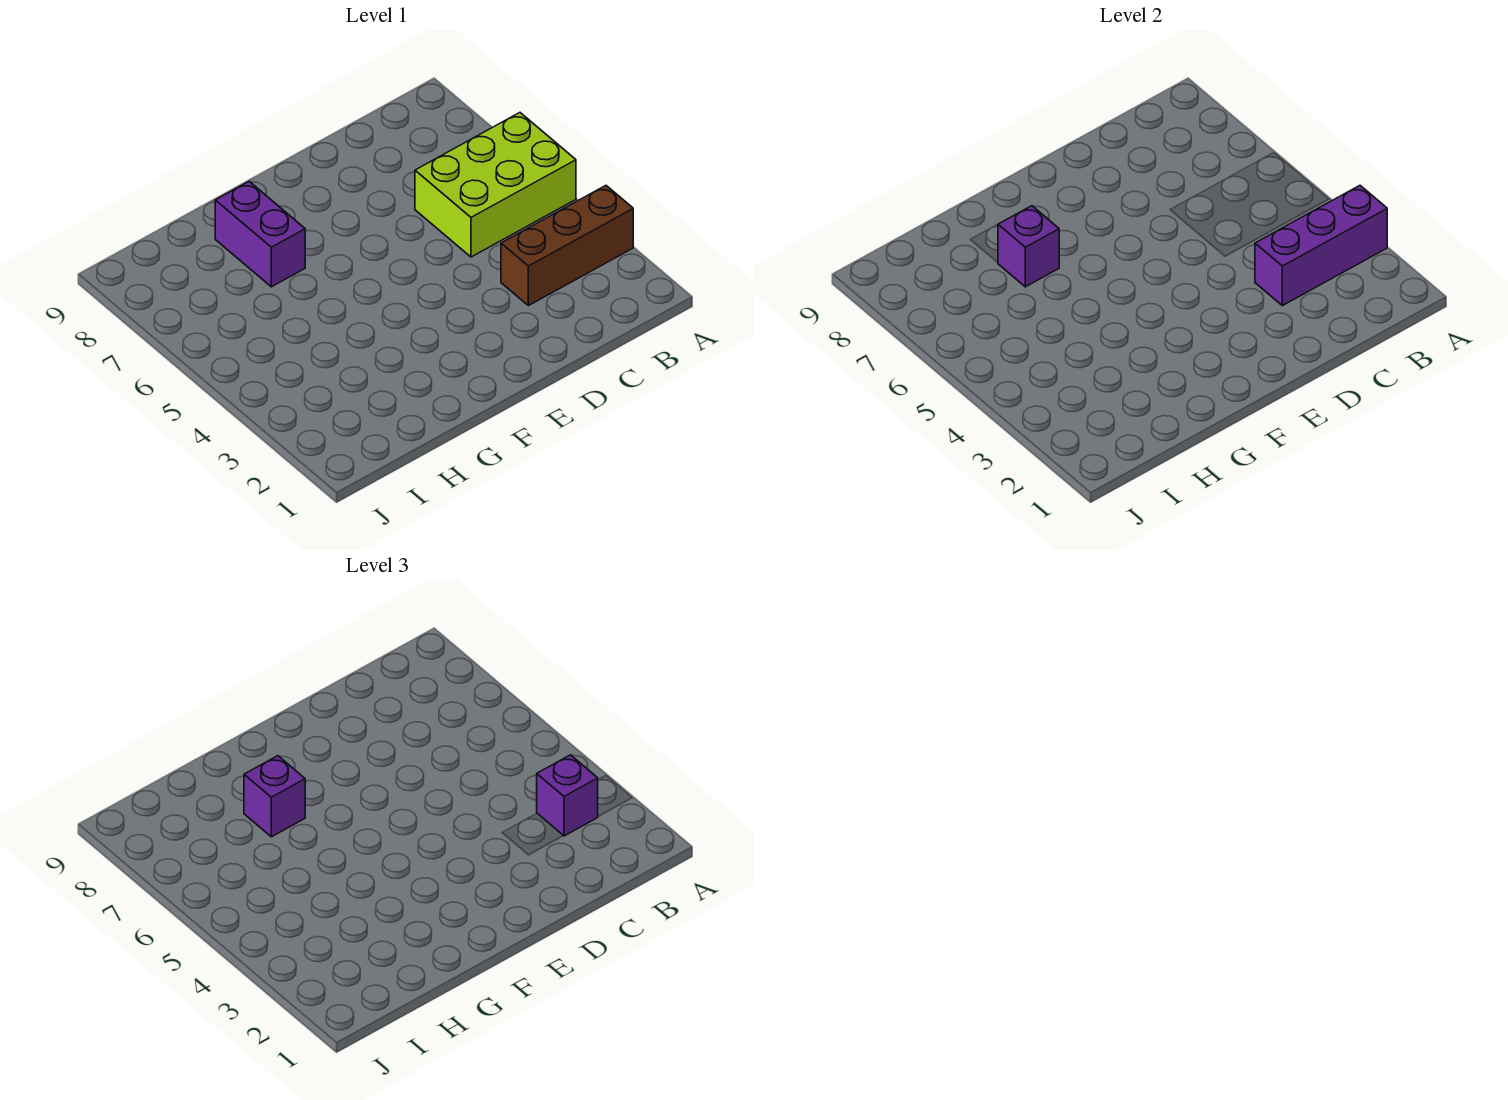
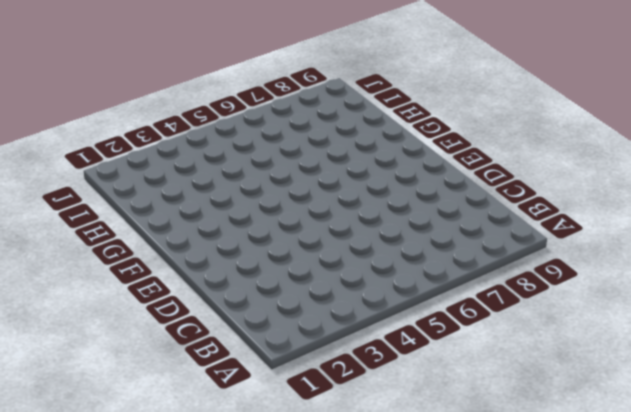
none -> brown brick A3:C3 level 1
none -> lime brick A5:C6 level 1

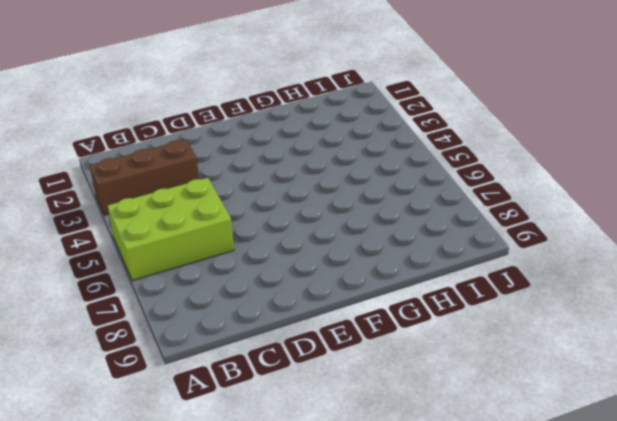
none -> purple brick G7:G8 level 1
none -> purple brick A3:C3 level 2

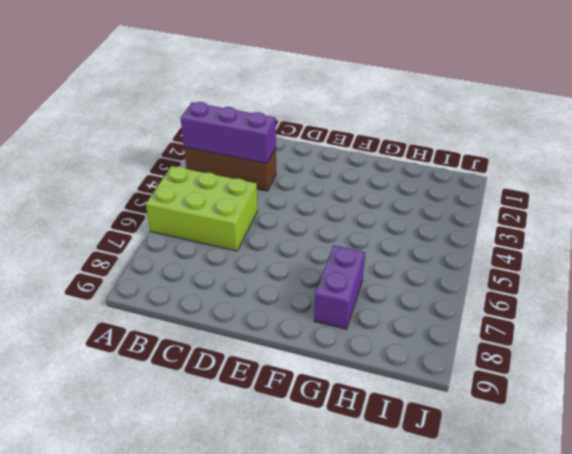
none -> purple brick G7 level 2
none -> purple brick B3 level 3

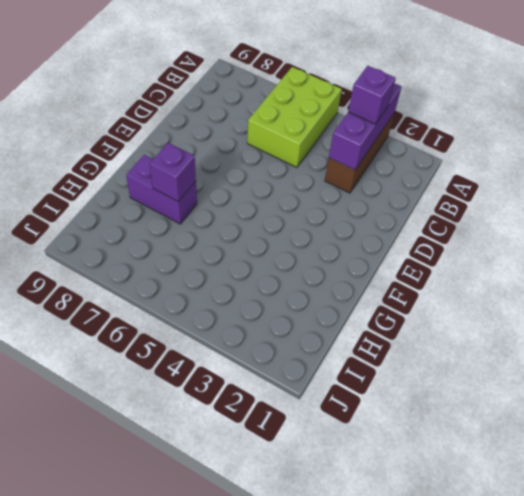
none -> purple brick G7 level 3

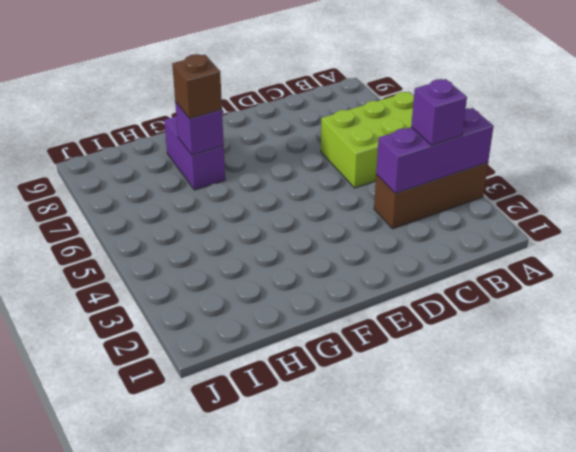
brown brick G7 level 3 -> purple brick G7 level 3

